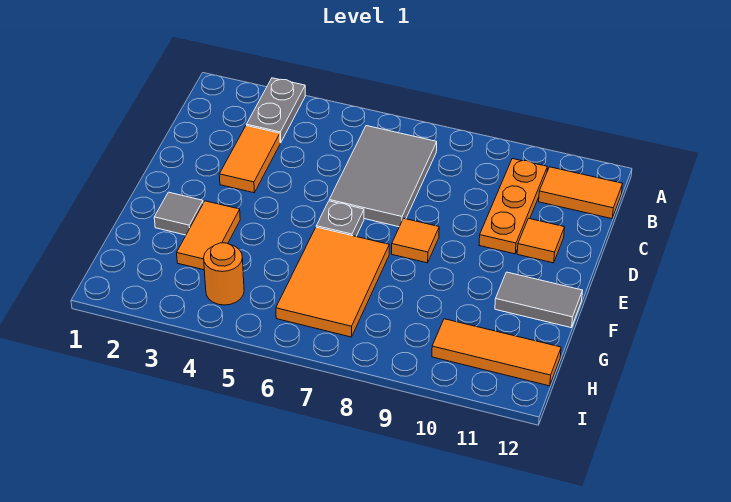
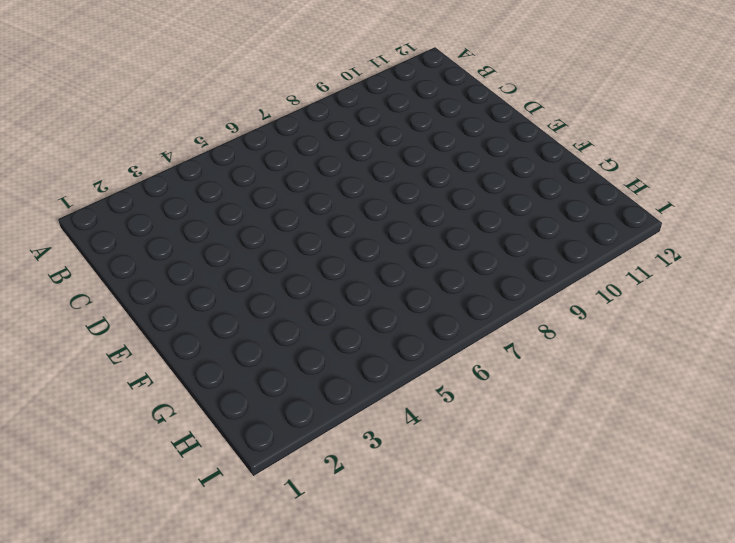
none -> grey plate A3:B3 level 1
none -> grey tile B6:D7 level 1
none -> orange plate B10:D10 level 1

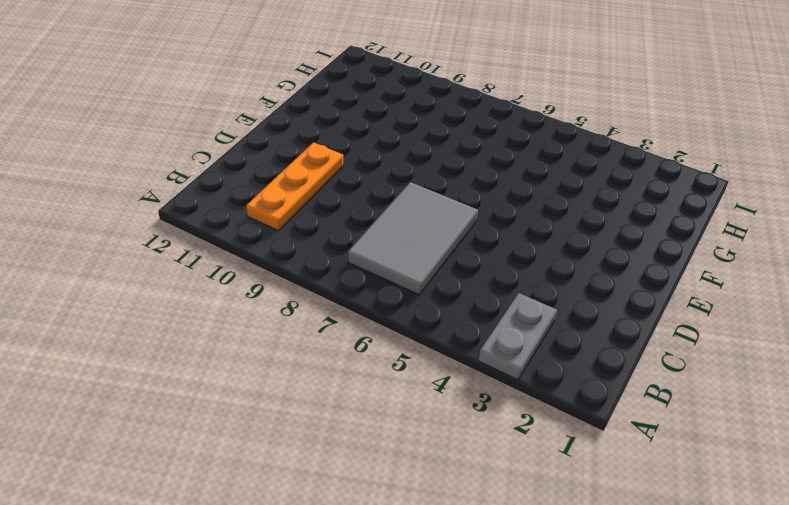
none -> orange tile B11:B12 level 1
none -> orange tile C3:D3 level 1
none -> orange tile D11 level 1

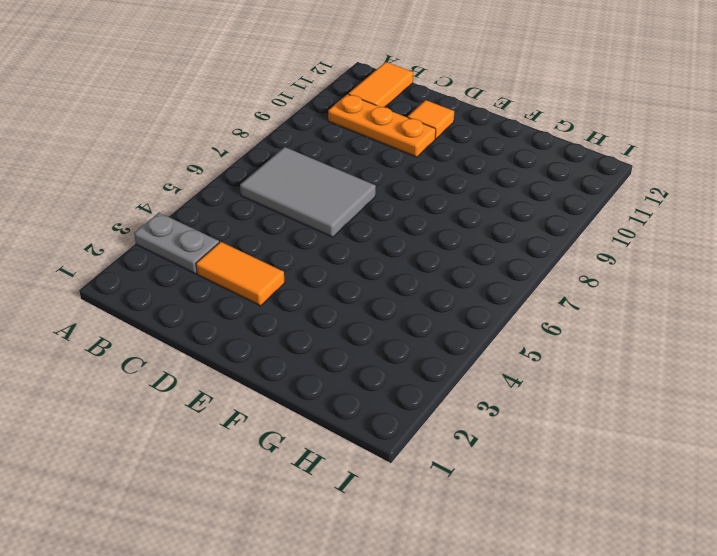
none -> grey plate E6 level 1
none -> orange tile E8 level 1
none -> grey tile F2 level 1

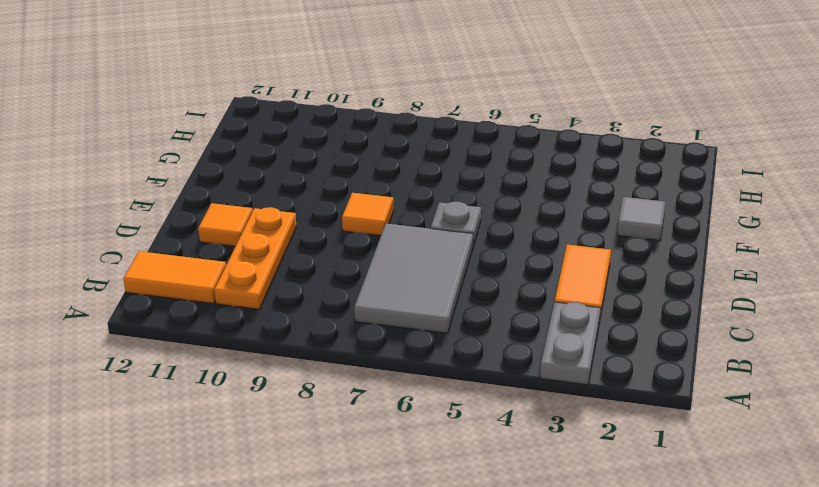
none -> orange tile F3:G3 level 1
none -> orange tile F6:H7 level 1
none -> grey tile F11:F12 level 1

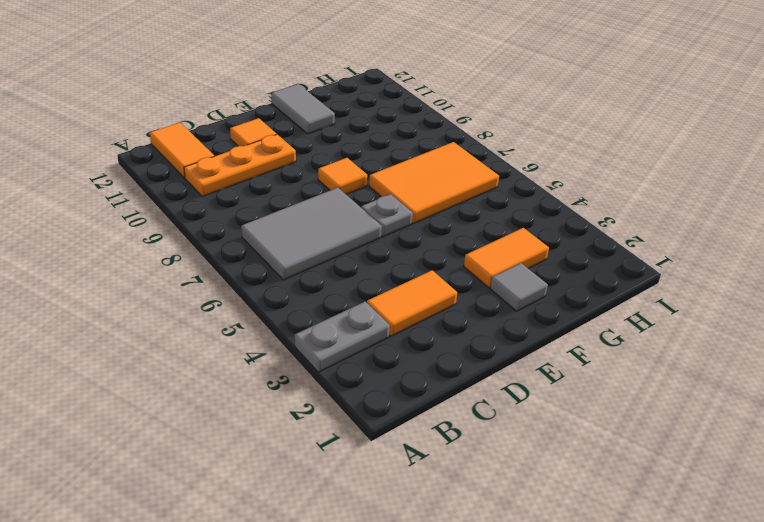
none -> orange round brick H4 level 1
none -> orange tile H10:H12 level 1

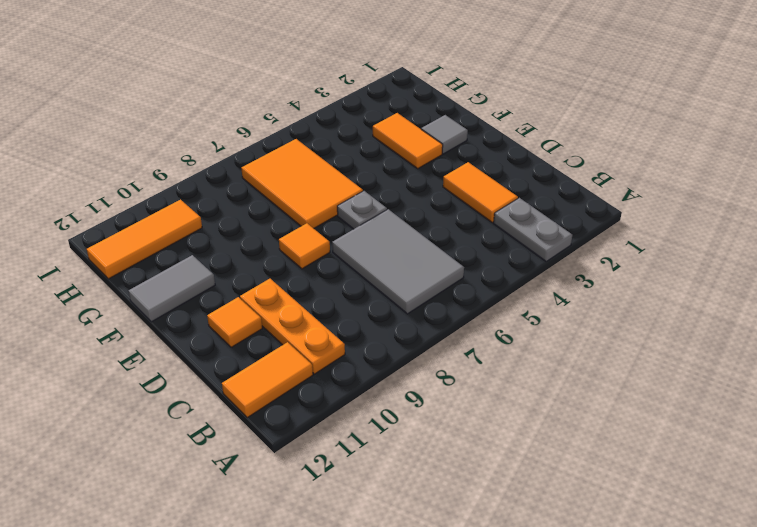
none -> orange round brick H4 level 1

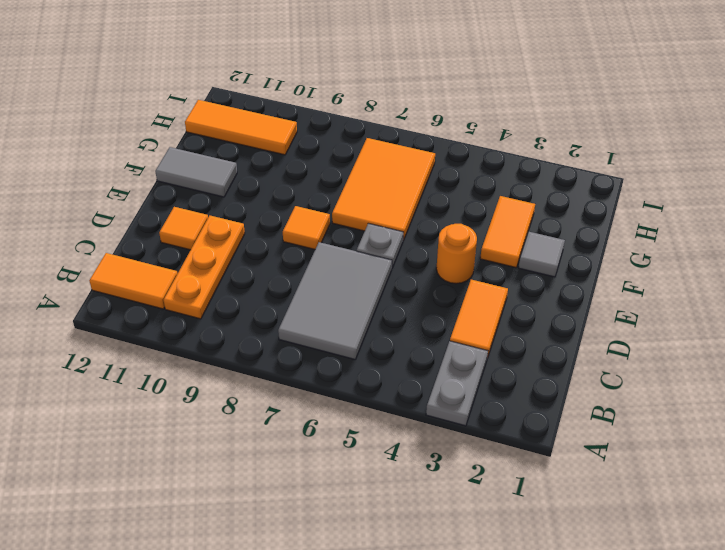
orange round brick E4 level 1 -> orange round brick H4 level 1

